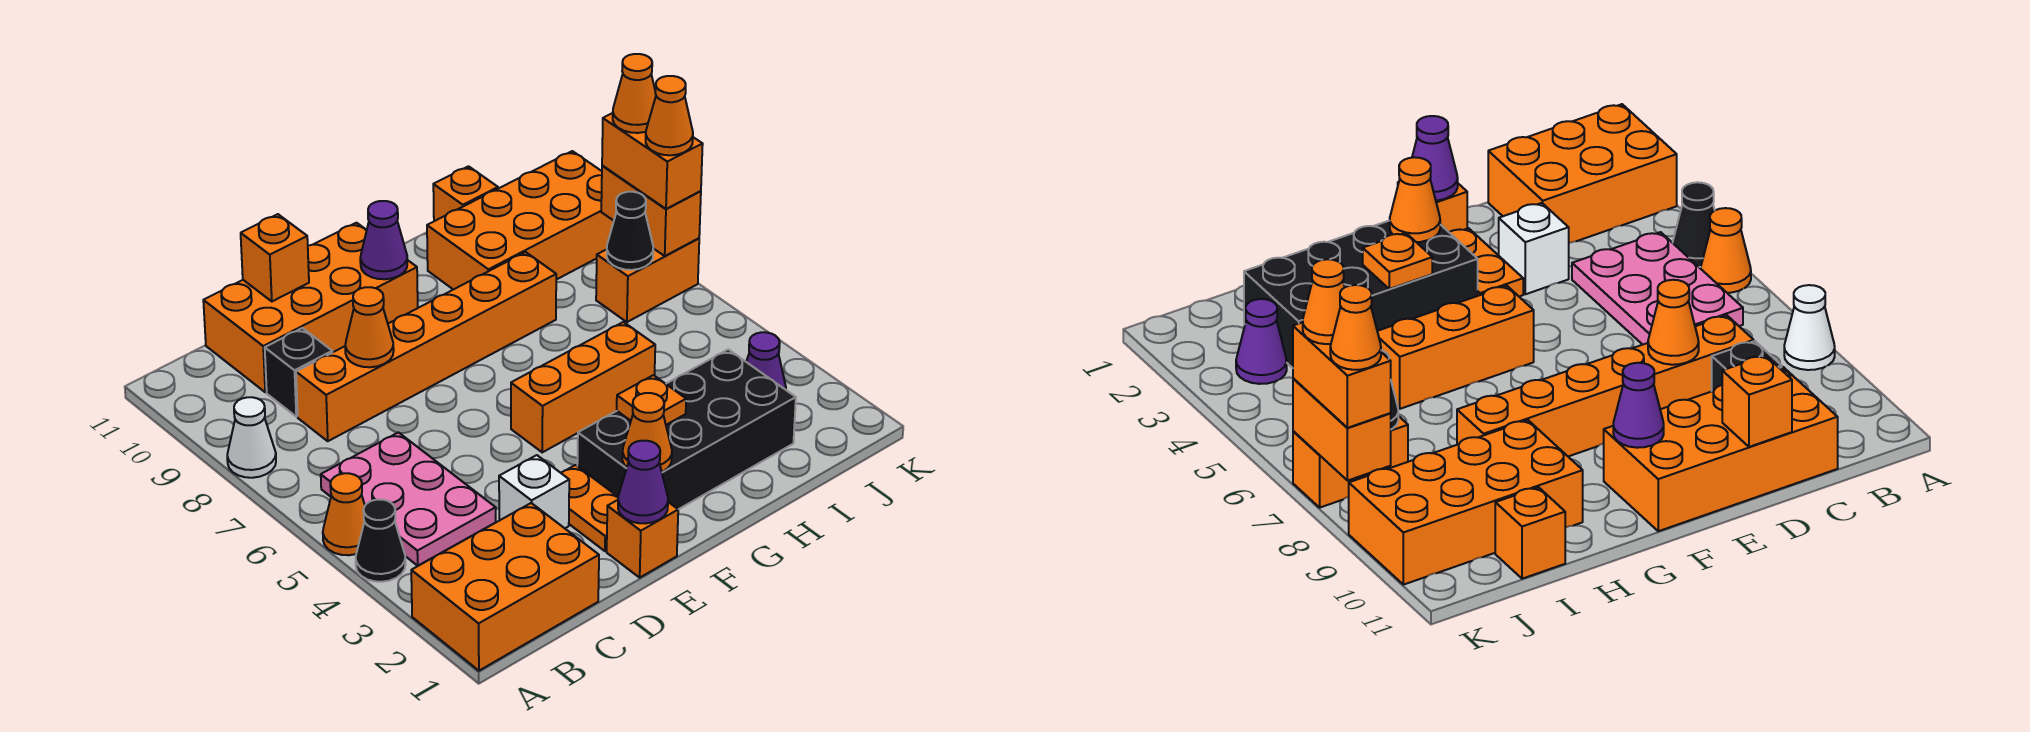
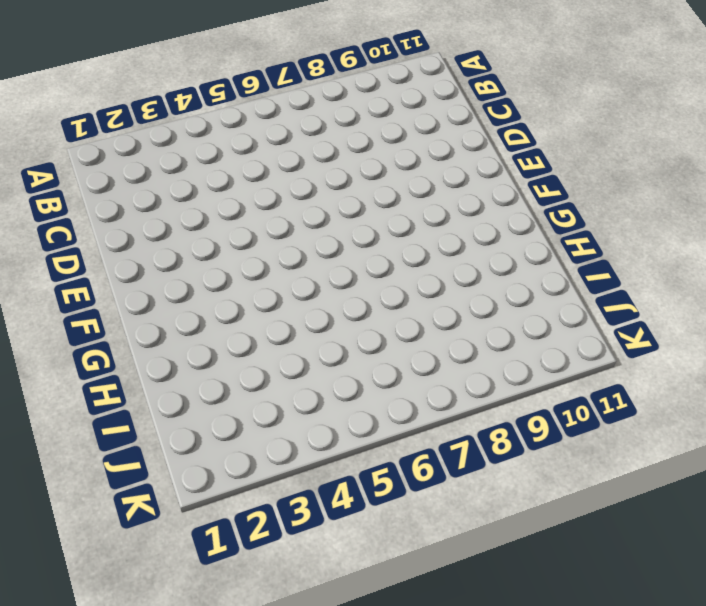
none -> orange brick A1:C2 level 1
none -> black cone A4 level 1
none -> orange cone A5 level 1

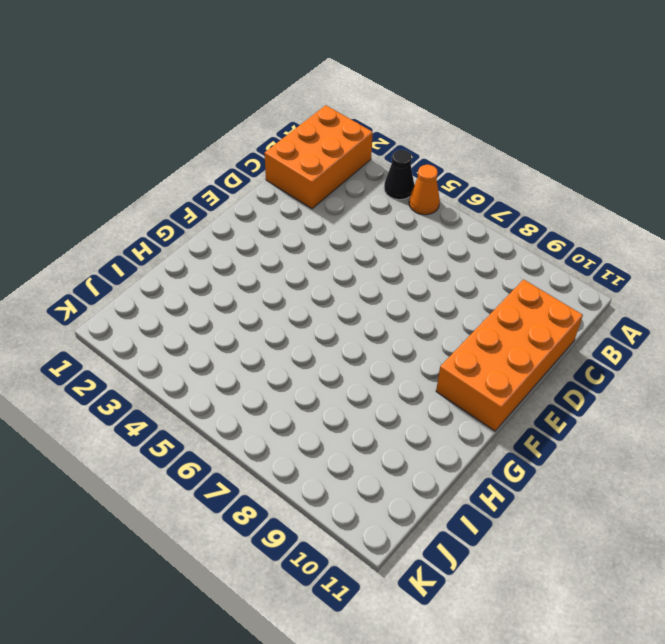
none -> white cone A8 level 1
none -> pink plate B4:C6 level 1
none -> orange brick C8:H8 level 1

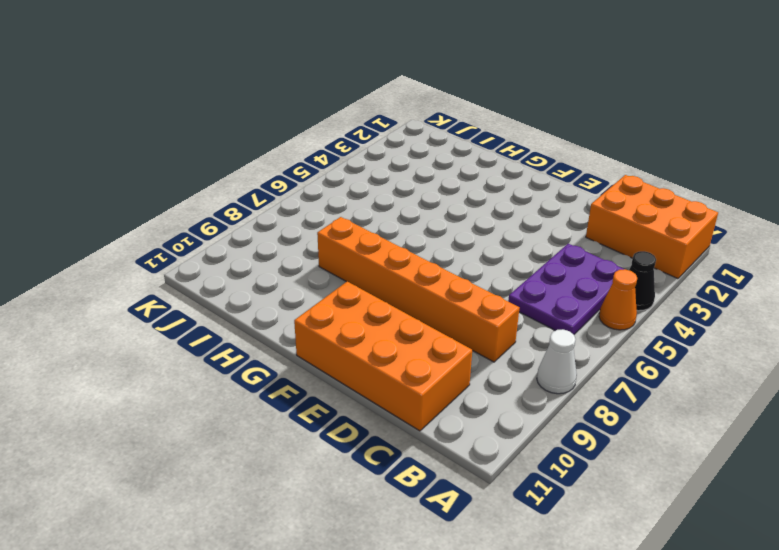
purple plate B4:C6 level 1 -> pink plate B4:C6 level 1
none -> black brick C9 level 1
none -> white brick D3 level 1
none -> orange brick E1 level 1

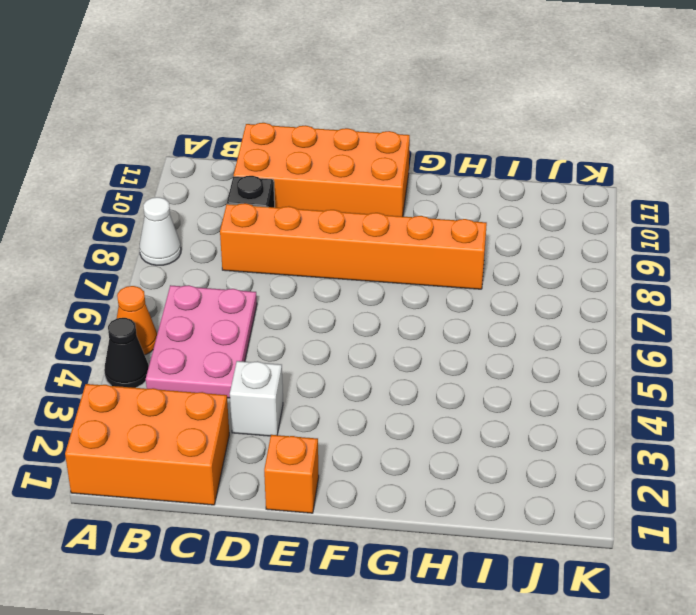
none -> orange plate E2:E3 level 1
none -> black brick F2:I3 level 1
none -> orange brick F5:H5 level 1

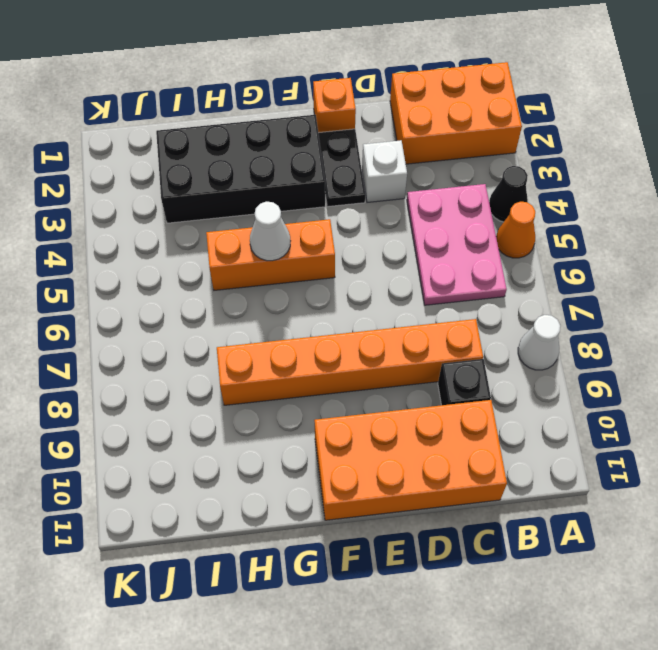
black plate E2:E3 level 1 -> orange plate E2:E3 level 1
white cone G5 level 2 -> none
none -> orange brick H9:K10 level 1
none -> orange brick I11 level 1
none -> purple cone J3 level 1

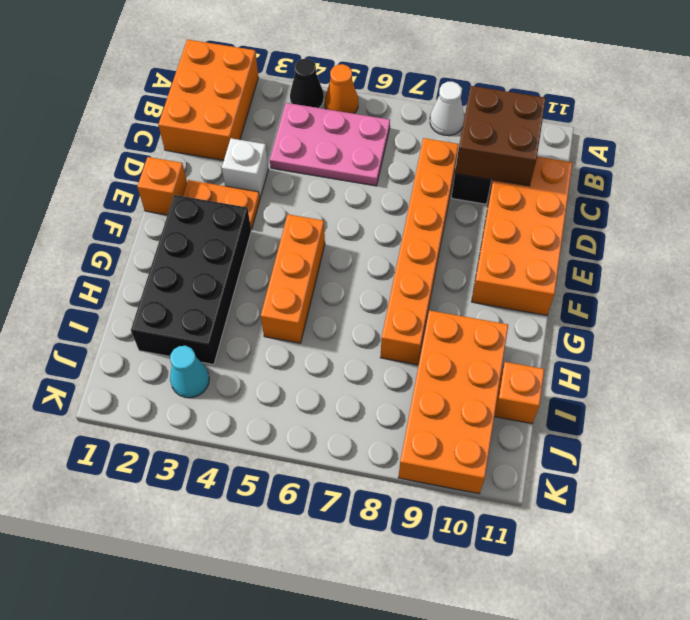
brown brick B9:C10 level 2 -> none
cyan cone J3 level 1 -> purple cone J3 level 1
none -> orange brick J7:K7 level 1
none -> orange cone D8 level 2
none -> orange brick D11 level 2

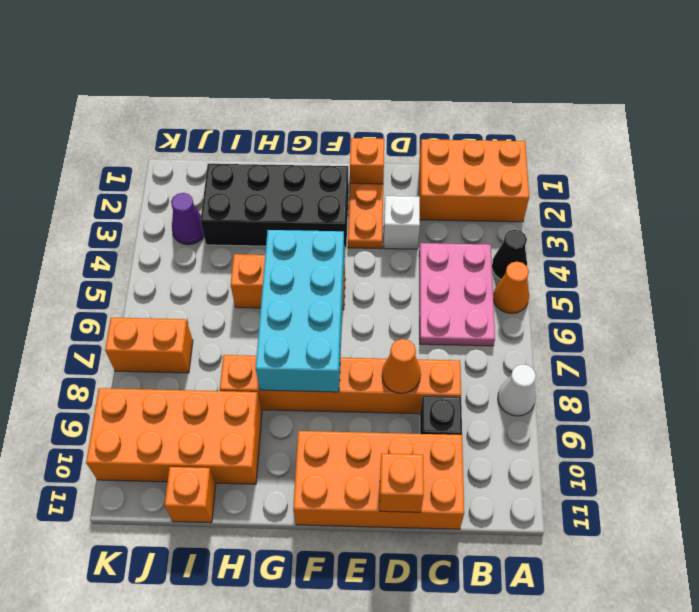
cyan brick F5:G8 level 2 -> none
none -> purple cone E1 level 2
none -> orange cone F2 level 2
none -> purple cone F10 level 2

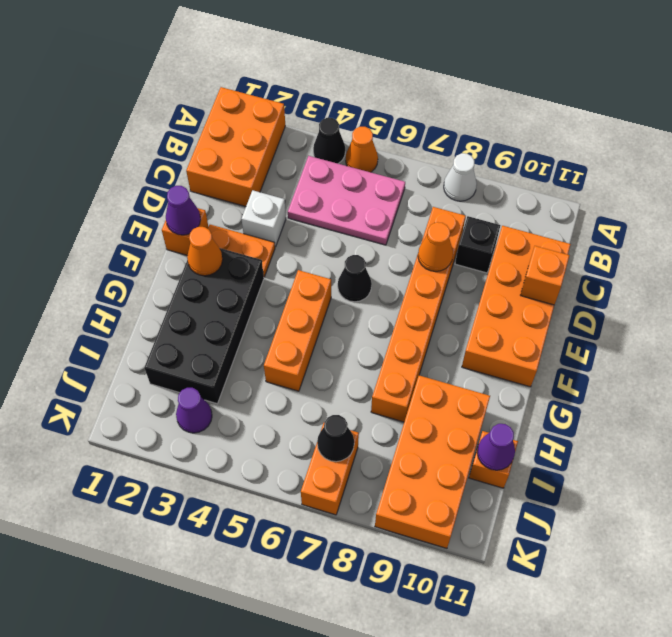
black cone E6 level 1 -> none
purple cone I11 level 2 -> purple cone F10 level 2
none -> orange plate G3 level 2
none -> orange brick K7:K8 level 2
none -> orange brick K7:K8 level 3

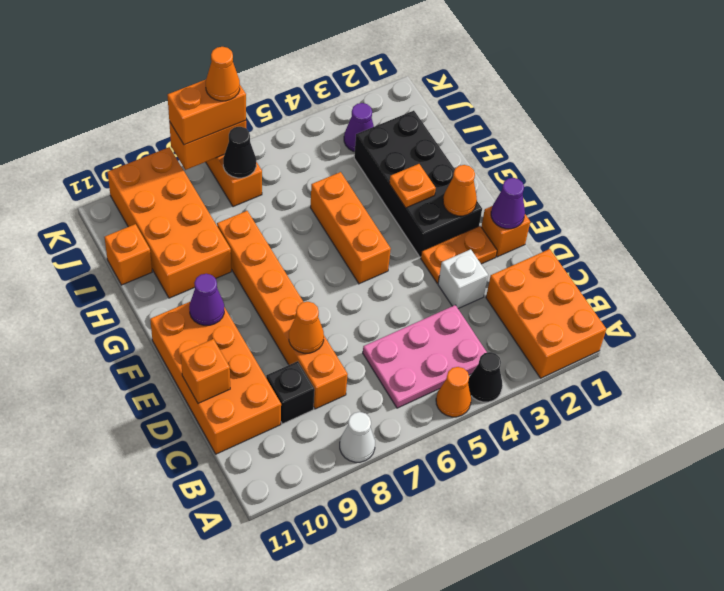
none -> orange cone K8 level 4

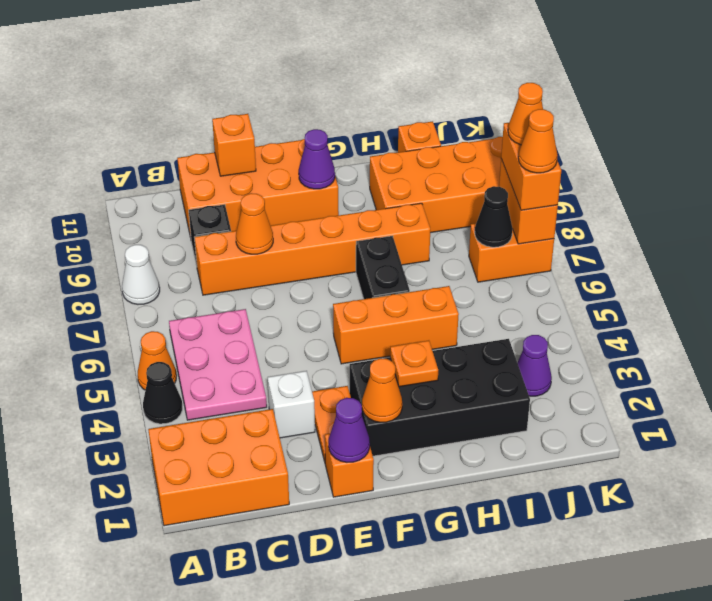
black brick G6:G7 level 1 -> none

